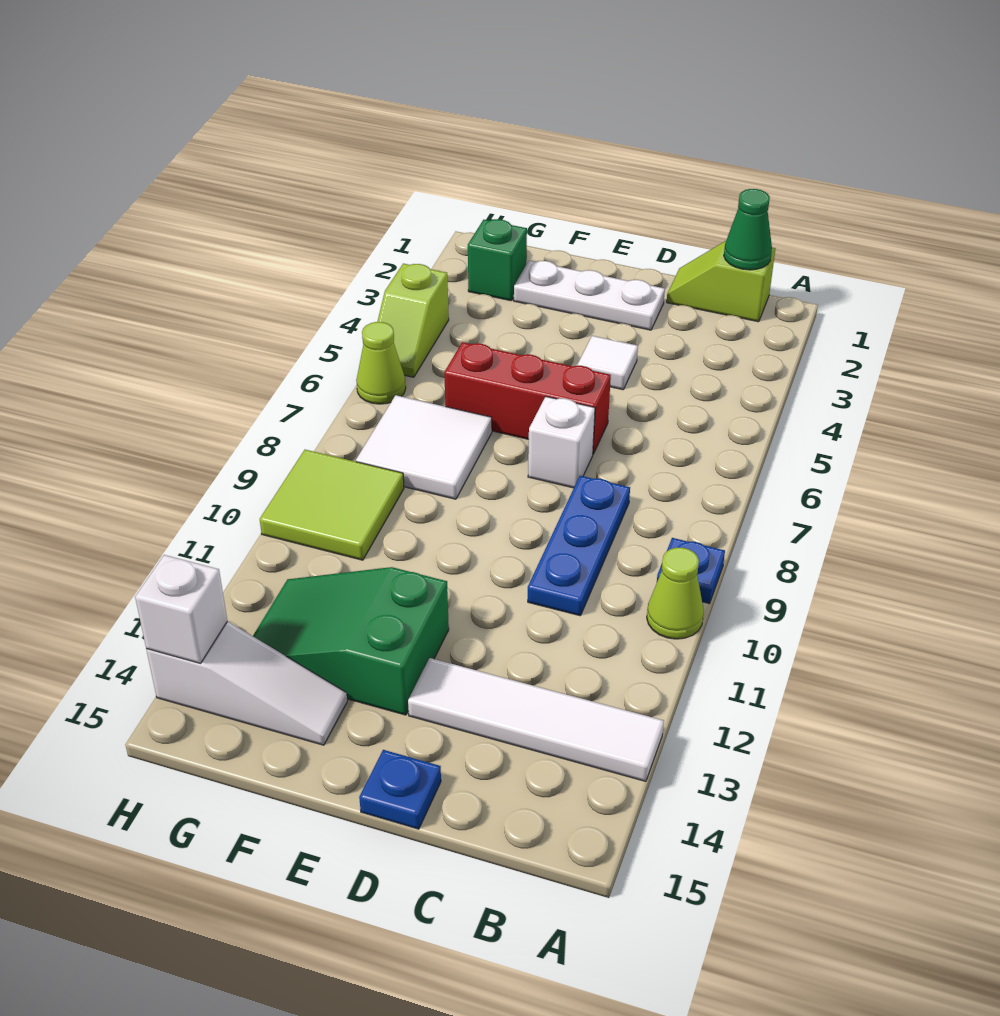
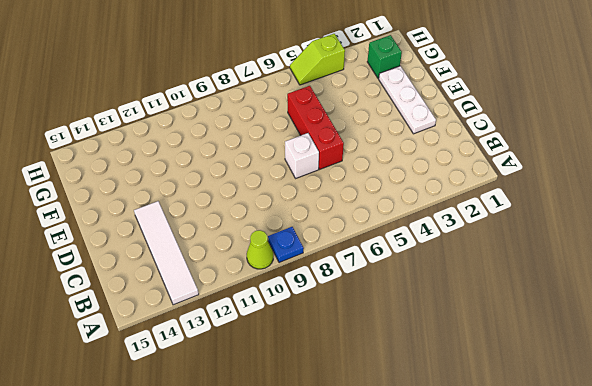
none -> lime slope B1:C1 level 1 top B
none -> blue plate C8:C10 level 1
none -> white tile D4 level 1

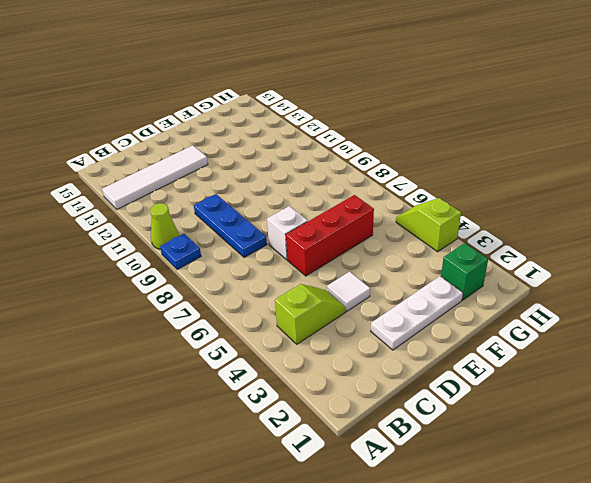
lime slope B4:C4 level 1 top B -> lime slope B1:C1 level 1 top B
none -> blue plate D15 level 1
none -> green slope E12:G13 level 1 top E
none -> white tile F7:G8 level 1

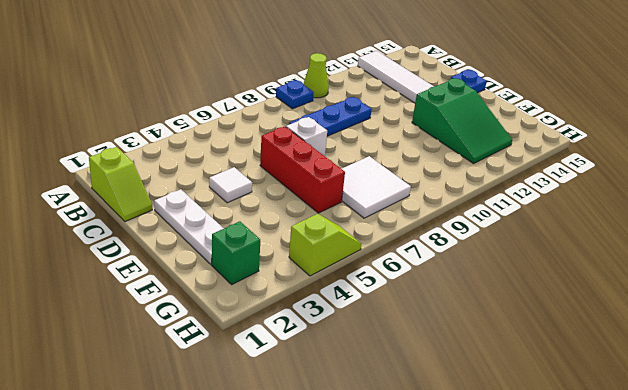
none -> white slope F14:H14 level 1 top H
none -> lime tile G9:H10 level 1
none -> lime cone H6 level 1

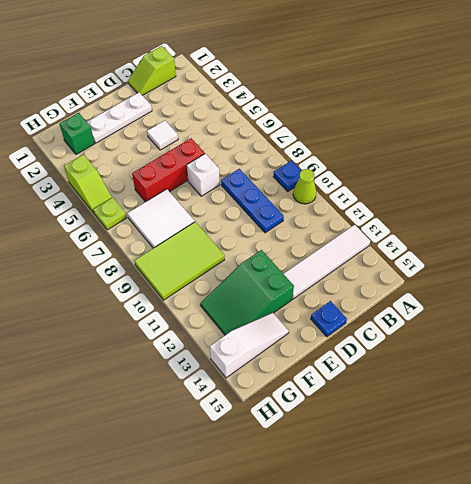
lime tile F9:H10 level 1 -> lime tile G9:H10 level 1
lime plate H6 level 1 -> lime cone H6 level 1
none -> green cone B1 level 2
none -> white brick H14 level 2

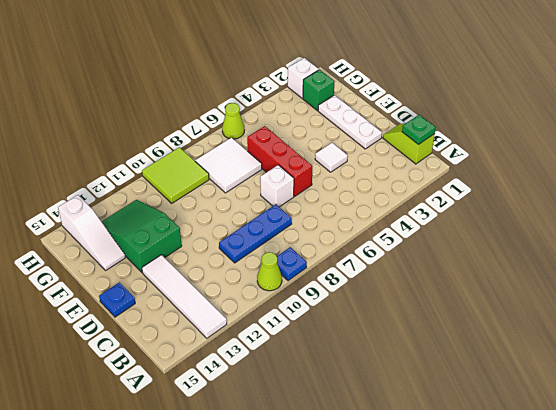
green plate B1 level 2 -> green cone B1 level 2
white brick H2 level 1 -> white brick H14 level 2
none -> lime slope H4:H5 level 1 top 4

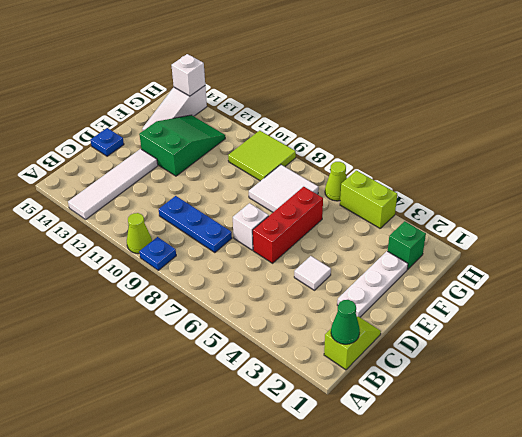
lime brick H4:H5 level 1 -> lime slope H4:H5 level 1 top 4

